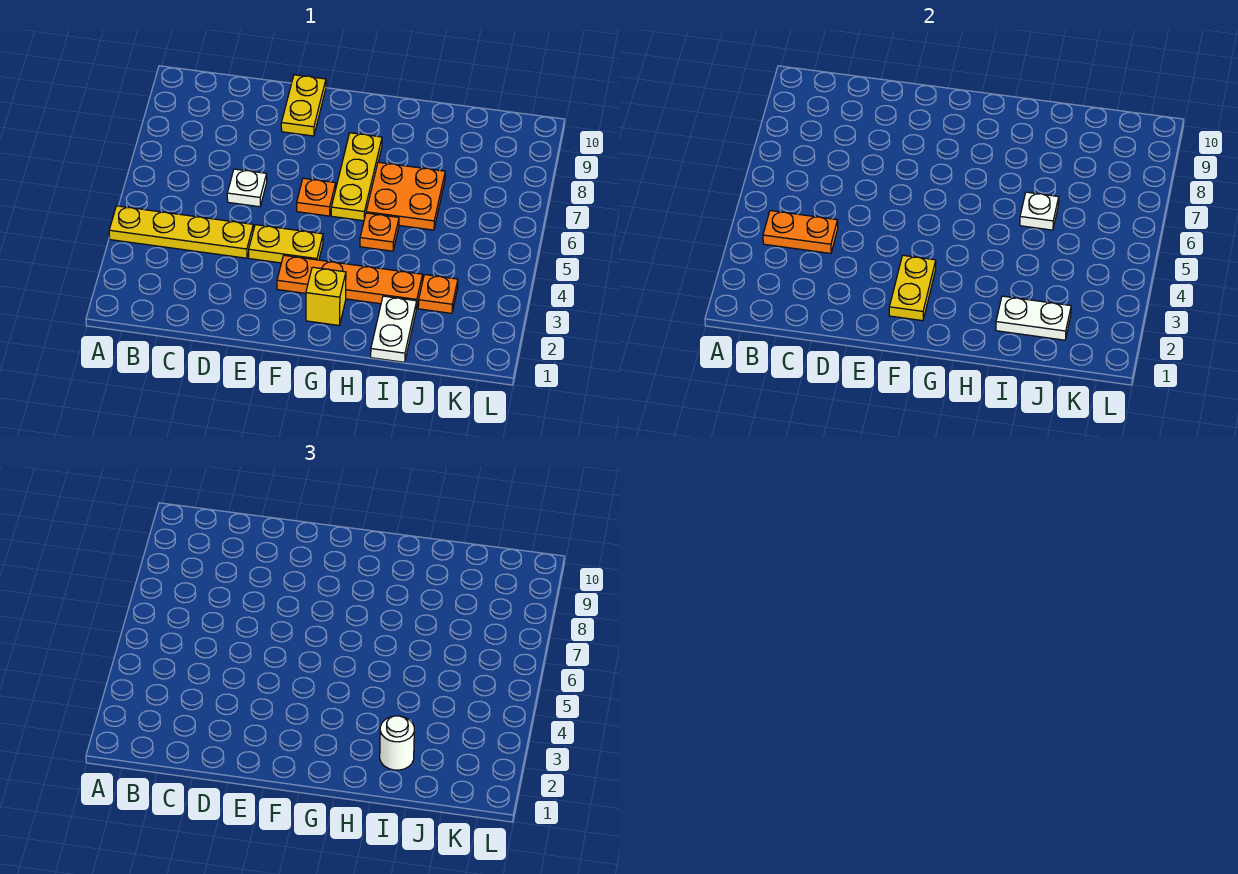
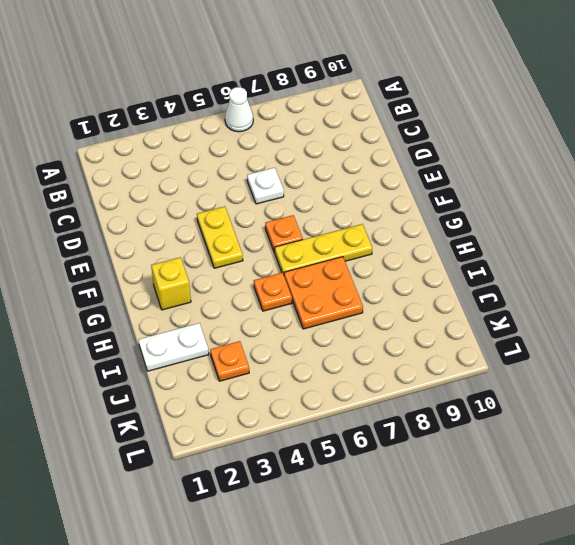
white cone A6 level 1 -> none
none -> yellow plate A4:D4 level 1
none -> yellow plate E9:E10 level 1
none -> orange plate F3:I3 level 1

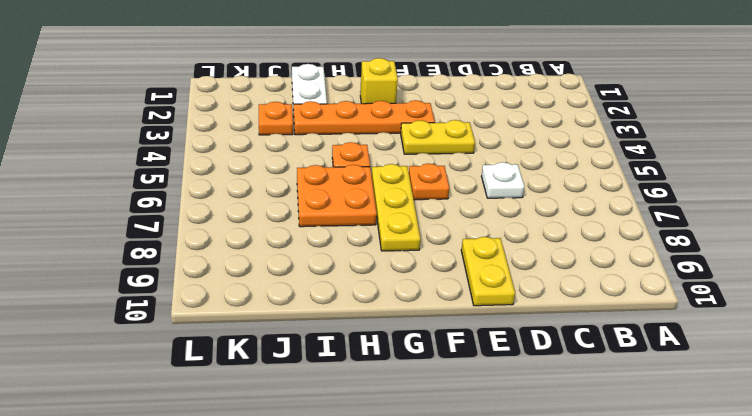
none -> yellow plate A4:D4 level 1
none -> orange plate B4:C4 level 2
none -> yellow plate F2:F3 level 2

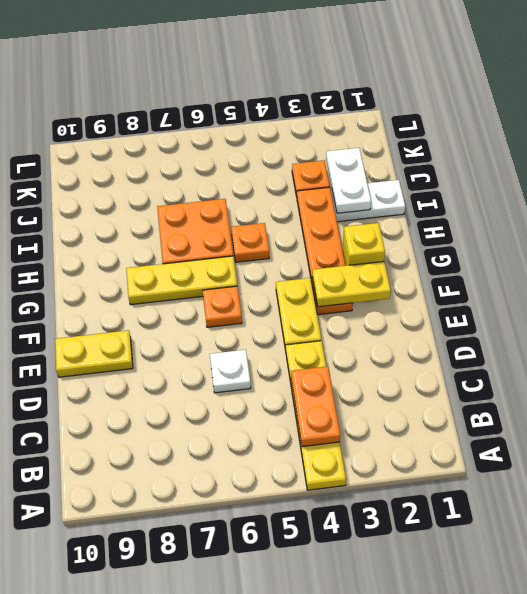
none -> white plate I6 level 2
none -> white round brick I2 level 3

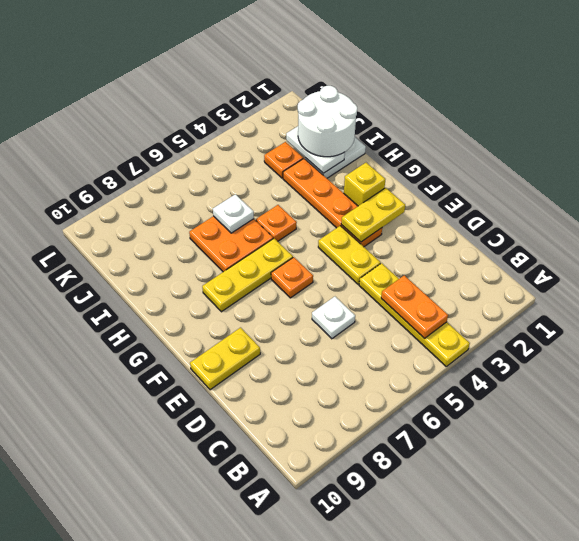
white round brick I1:J2 level 3 -> white round brick I2 level 3

